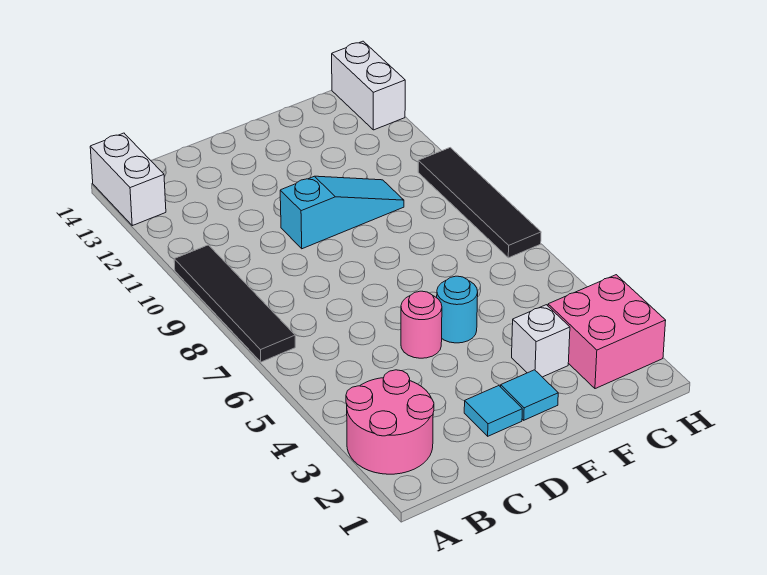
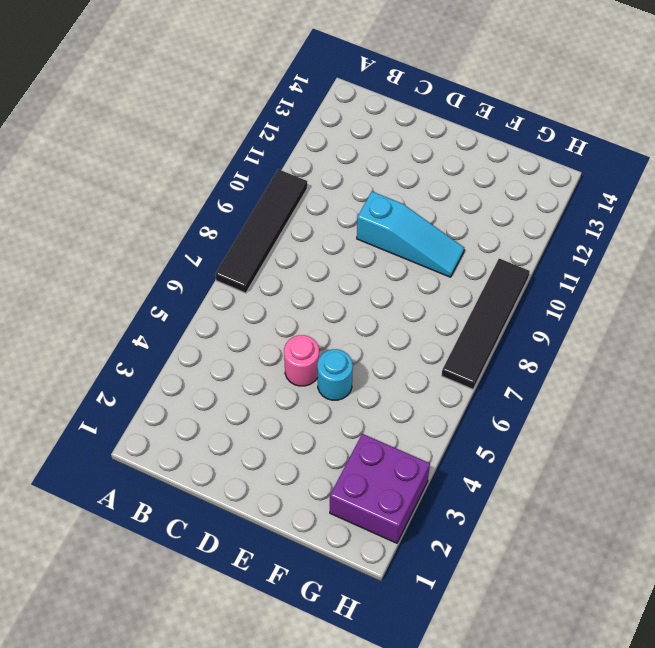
purple brick G2:H3 level 1 -> pink brick G2:H3 level 1
none -> pink round brick A2:B3 level 1
none -> white brick A13:A14 level 1
none -> cyan tile D2 level 1

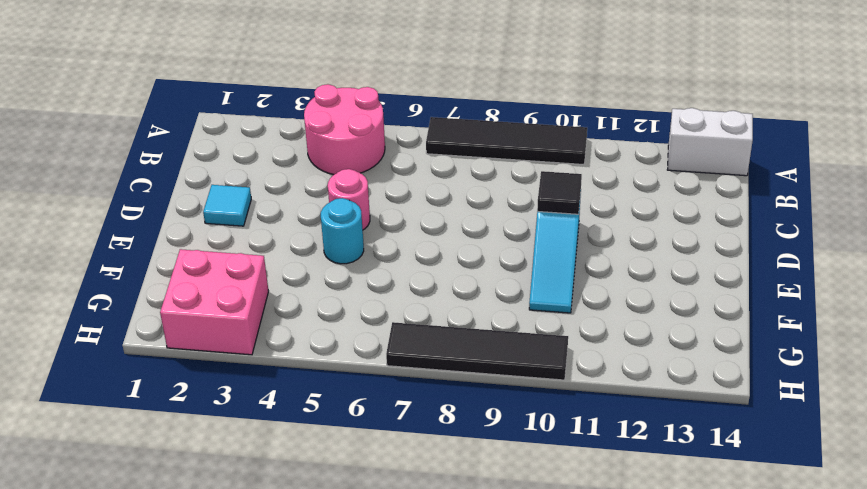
pink round brick A4:B5 level 1 -> pink round brick A2:B3 level 1
black tile D10 level 2 -> none
none -> cyan tile E2 level 1
none -> white brick F3 level 1
none -> white brick H13:H14 level 1

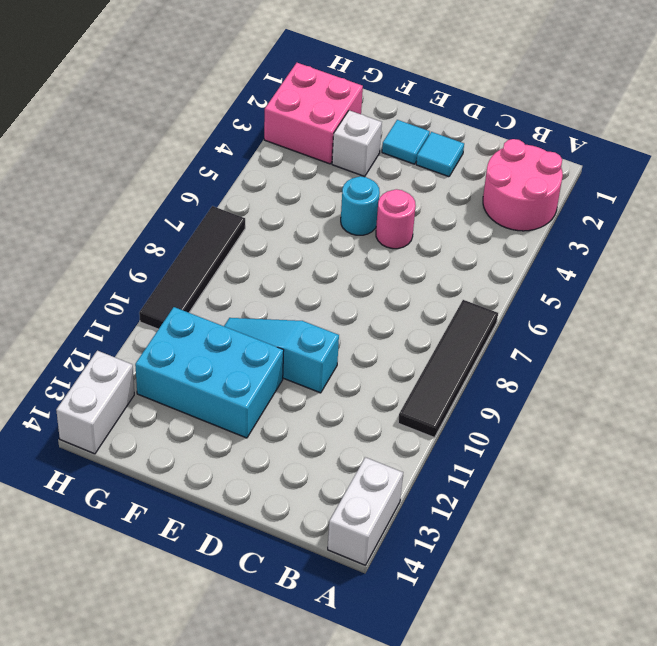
cyan brick E11:G12 level 1 -> none

